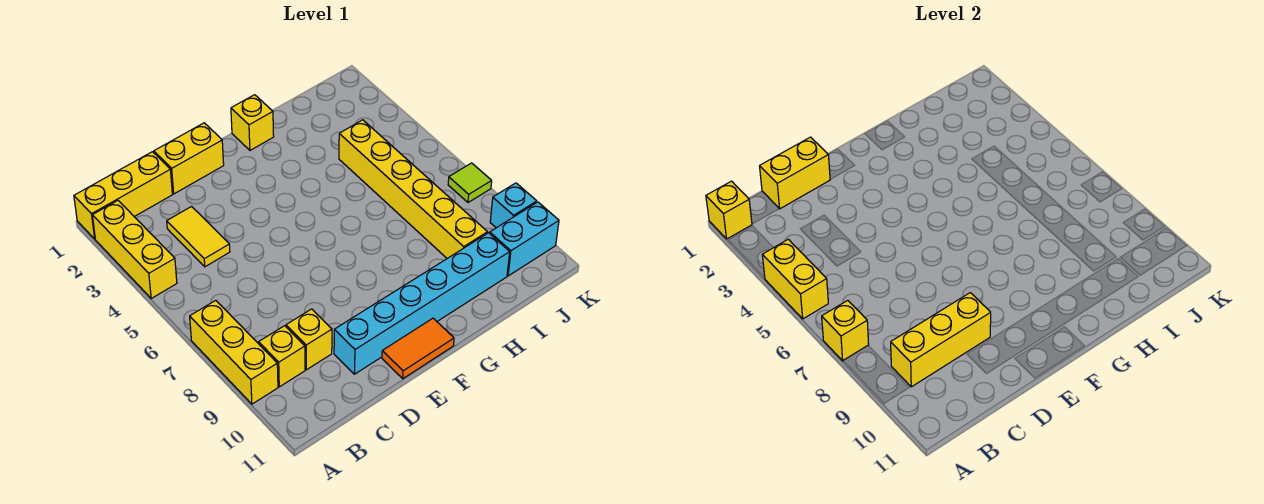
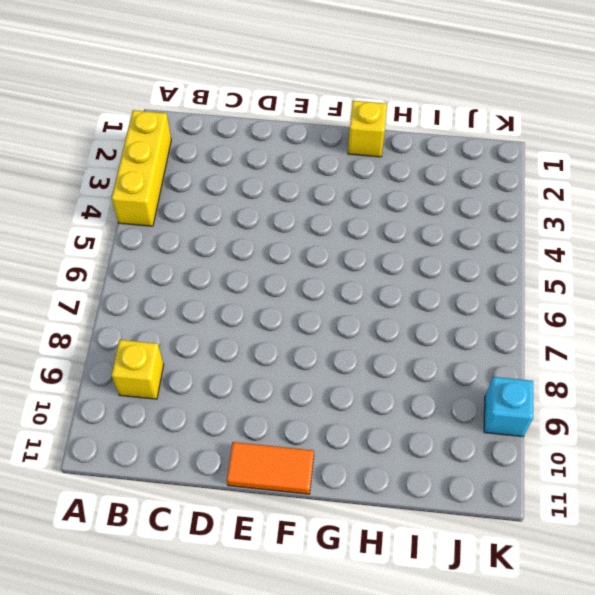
none -> yellow brick A1:C1 level 1
none -> yellow brick A7:A9 level 1
none -> yellow tile C3:C4 level 1

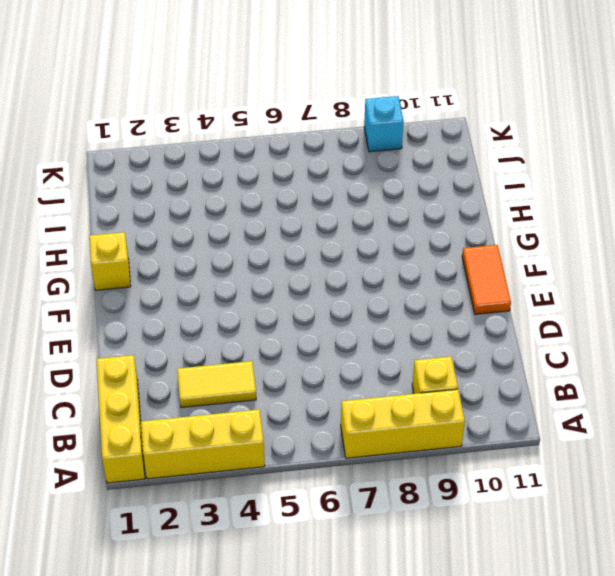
none -> yellow brick C9 level 1
none -> yellow brick D1:E1 level 1
none -> cyan brick D10:I10 level 1

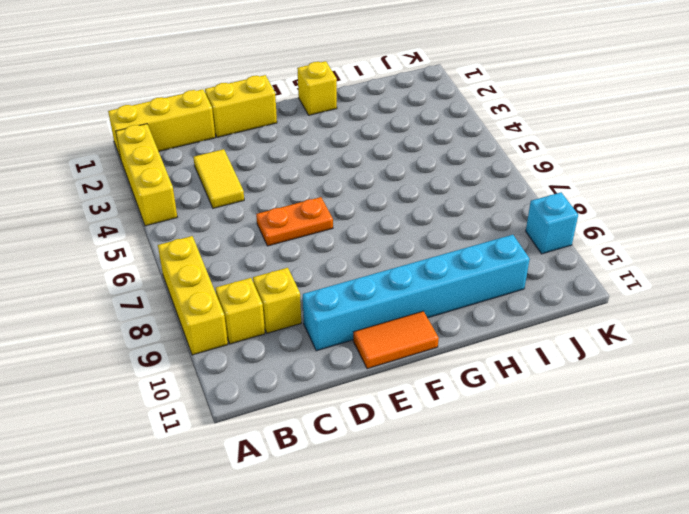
orange plate D6:E6 level 1 -> none
none -> yellow brick I4:I9 level 1
none -> cyan brick J10:K10 level 1
none -> lime tile K7 level 1

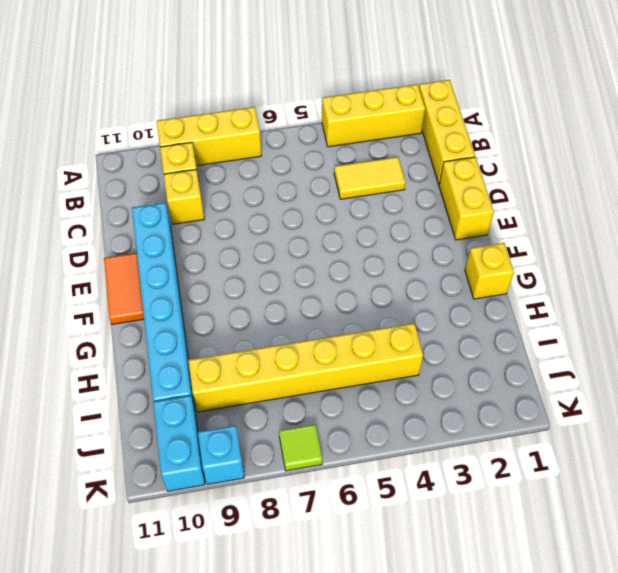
none -> yellow brick A1 level 2
none -> yellow brick A4:A5 level 2
none -> yellow brick A7 level 2

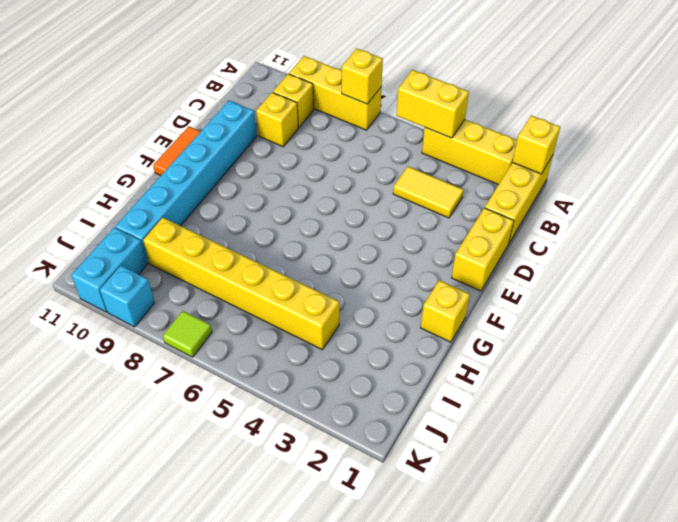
none -> yellow brick B9:D9 level 2
none -> yellow brick C1:D1 level 2

